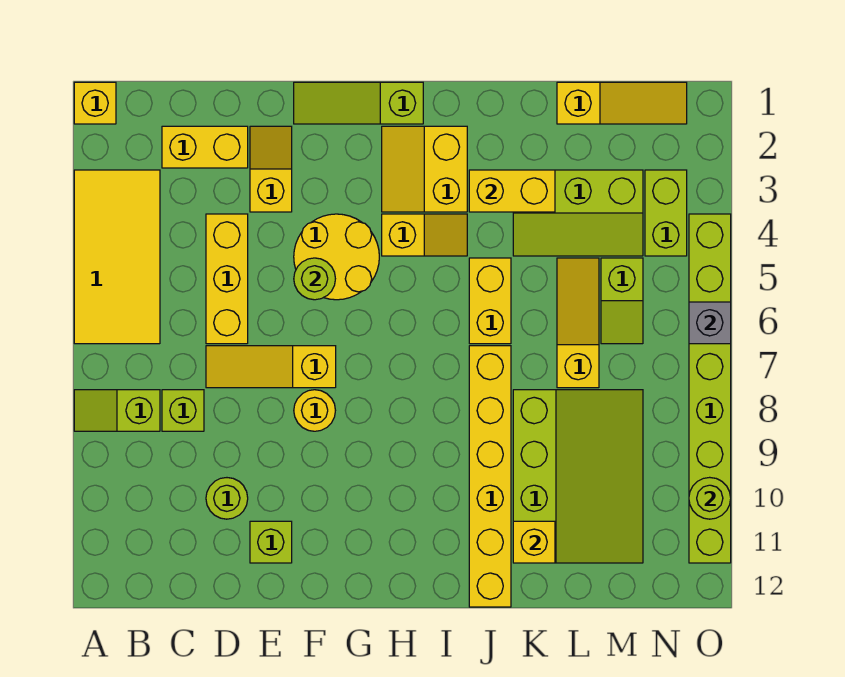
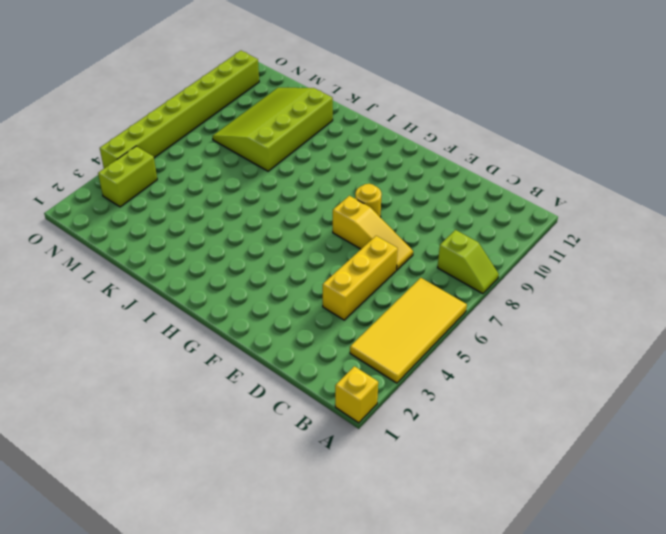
none -> yellow brick C2:D2 level 1
none -> lime brick C8 level 1
none -> lime round brick D10 level 1

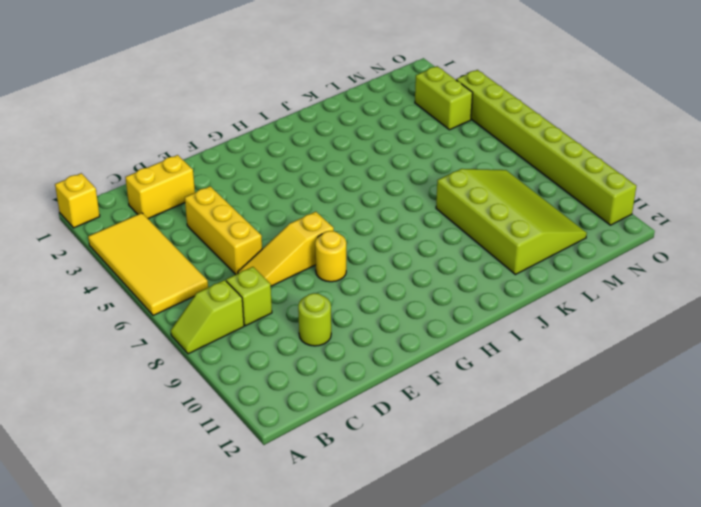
none -> yellow slope E2:E3 level 1 top 3
none -> lime brick E11 level 1
none -> lime slope F1:H1 level 1 top H

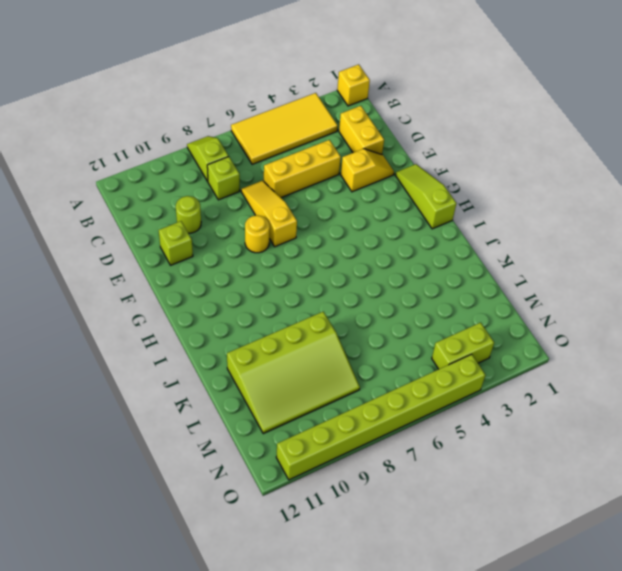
none -> yellow round brick F4:G5 level 1
none -> yellow slope H2:I3 level 1 top I
none -> yellow slope H4:I4 level 1 top H

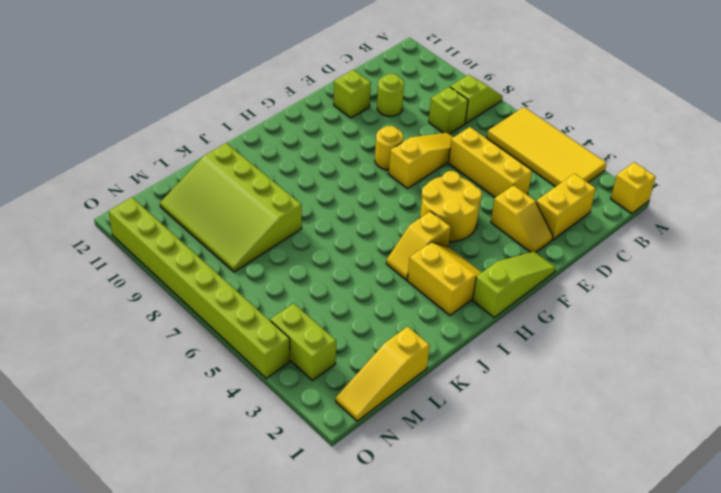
none -> yellow brick J5:J6 level 1
none -> yellow brick J7:J12 level 1
none -> lime slope K3:M4 level 1 top 3

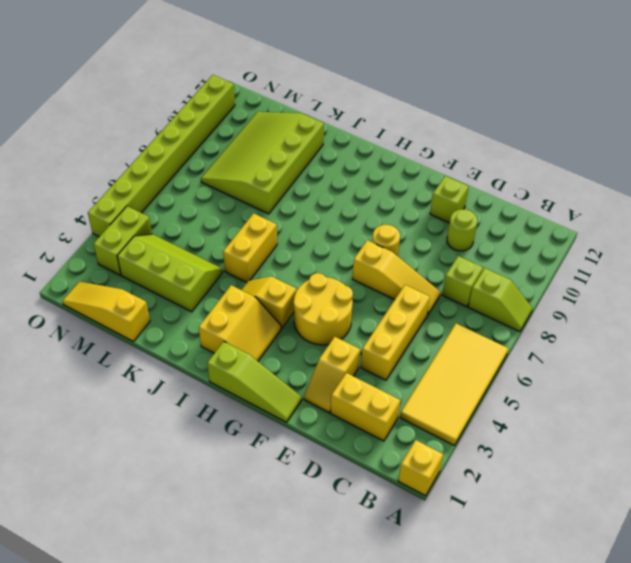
none -> yellow brick J7:J12 level 1
none -> yellow slope L5:L7 level 1 top 7
none -> lime slope M5:M6 level 1 top 5

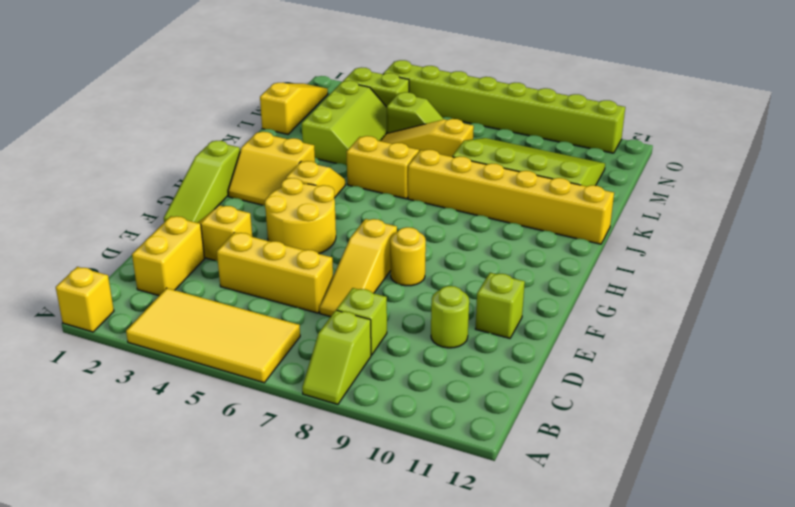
none -> lime round brick F5 level 2
none -> yellow brick J3:K3 level 2
none -> yellow brick K11 level 2

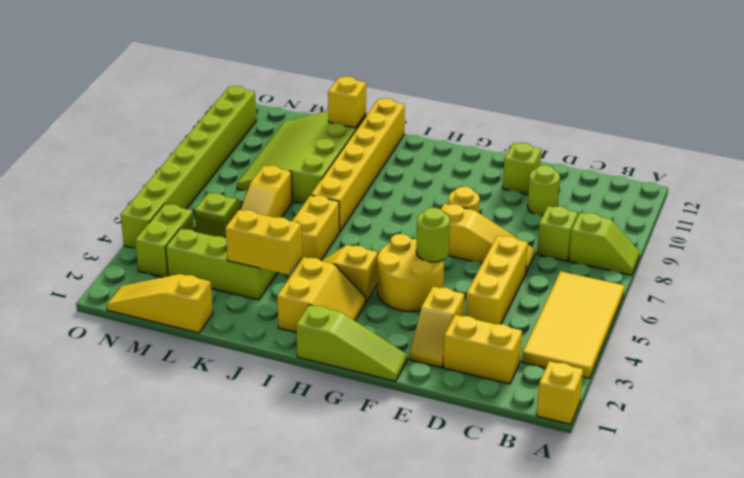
none -> grey brick O6 level 2
none -> lime round brick O10 level 2

